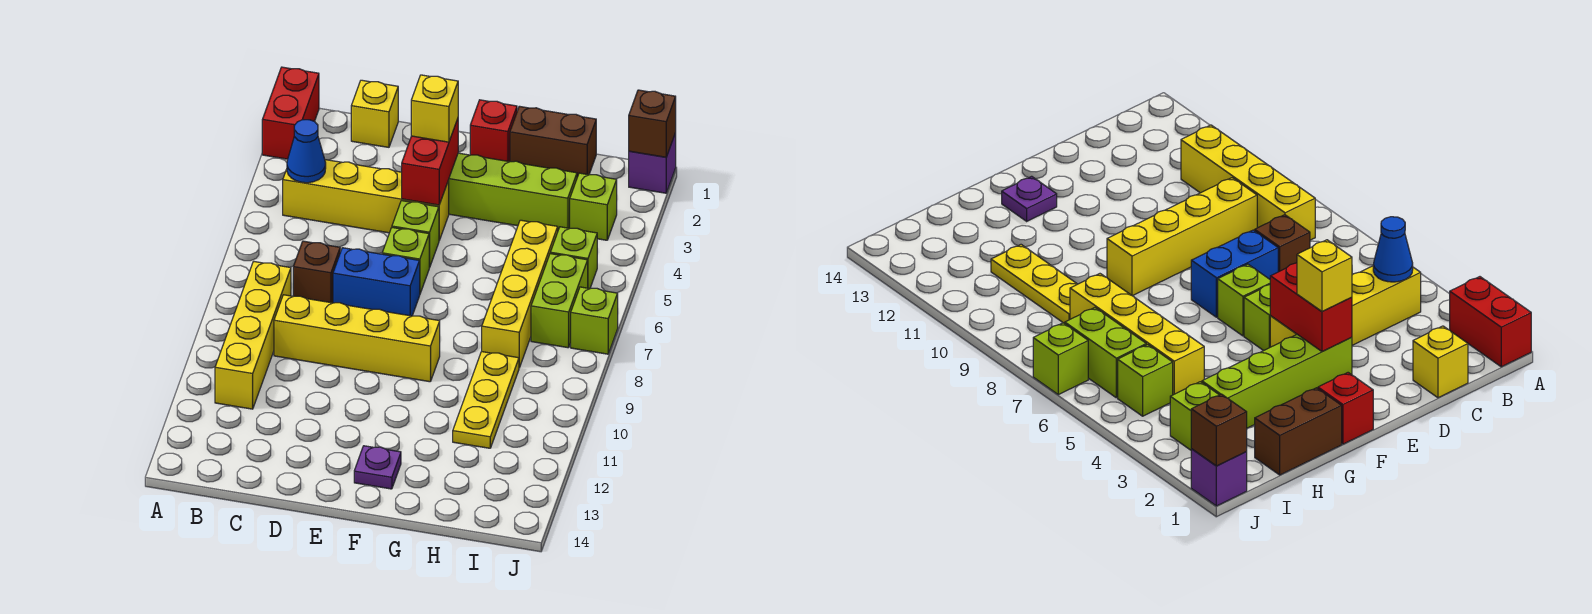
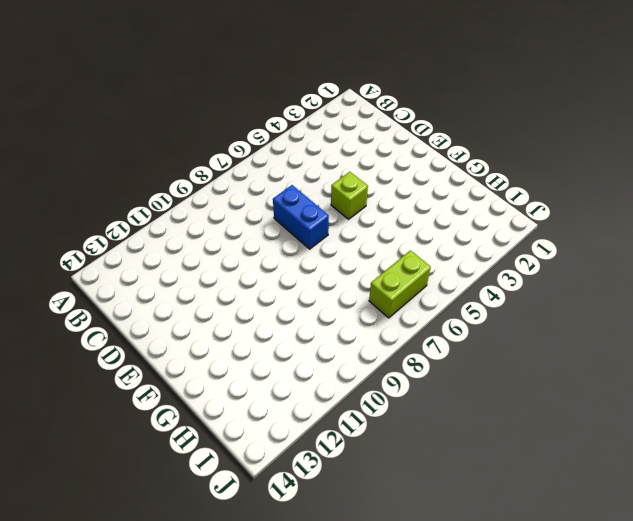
none -> red brick A1:A2 level 1
none -> yellow brick B4:E4 level 1
none -> yellow brick B8:B11 level 1

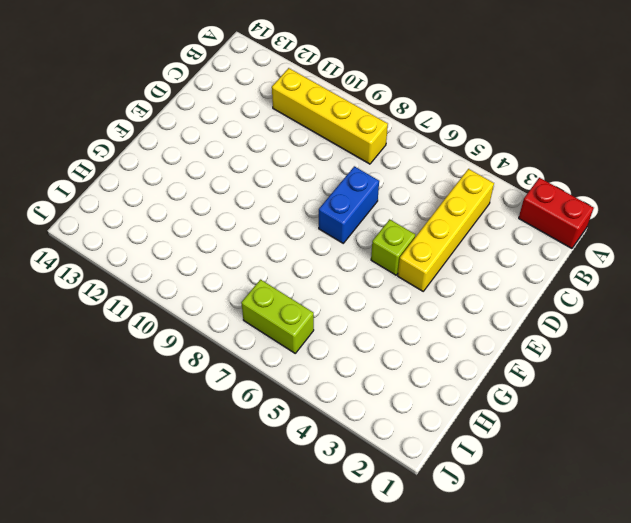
none -> yellow brick C1 level 1
none -> brown brick C7 level 1
none -> yellow brick C9:F9 level 1

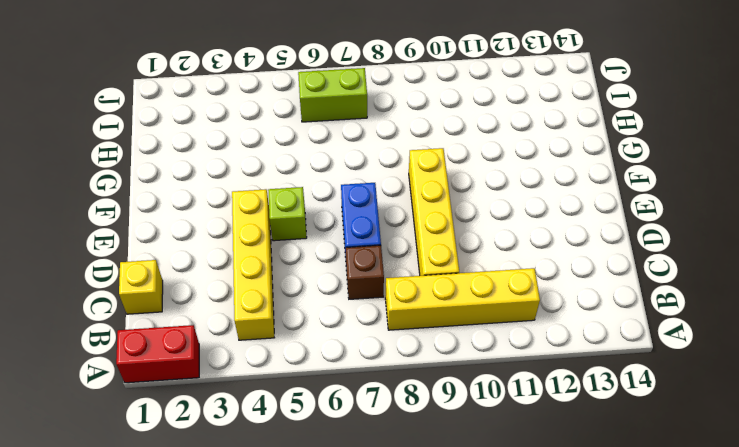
none -> lime brick E3:H3 level 1
none -> lime brick E6 level 1
none -> red brick F1 level 1

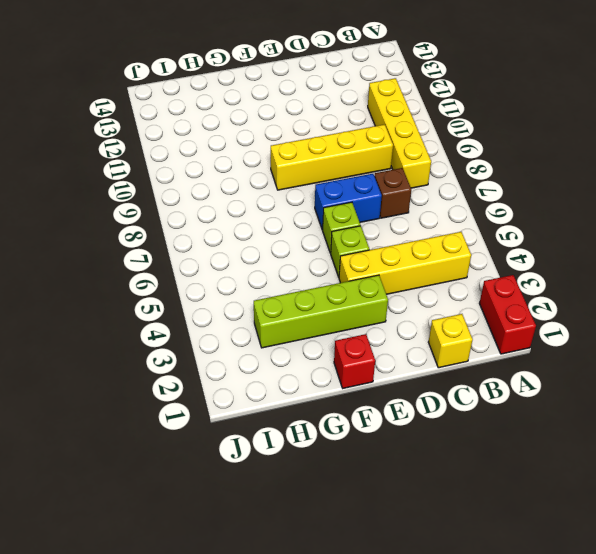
none -> purple plate F13 level 1
none -> brown brick G1:H1 level 1
none -> yellow brick H5:H8 level 1

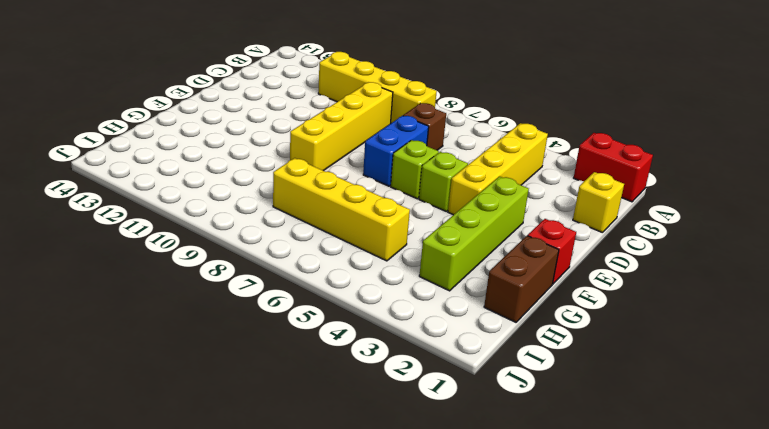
none -> purple plate F13 level 1
none -> yellow plate H9:H11 level 1
none -> lime brick I3 level 1

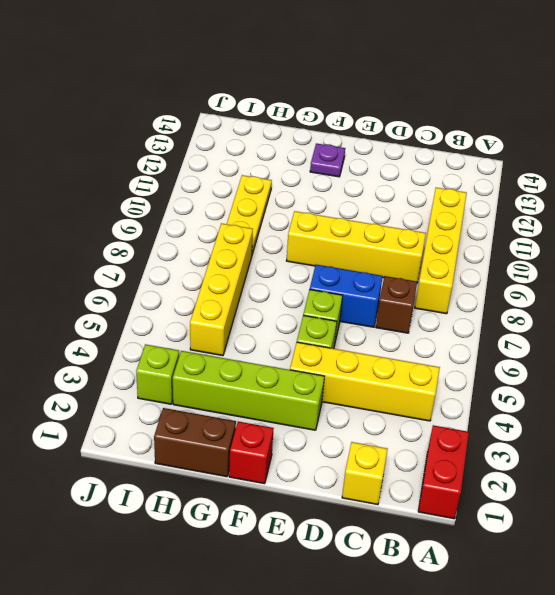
none -> lime brick I5 level 1
none -> lime brick I6:I7 level 1
none -> purple brick J1 level 1

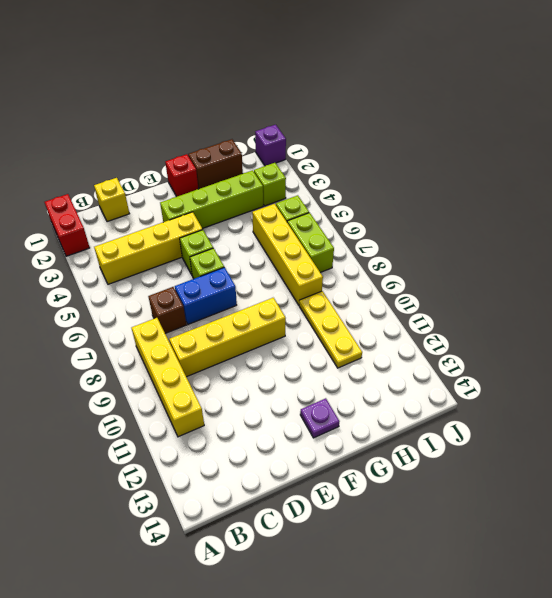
none -> lime brick J7 level 1
none -> blue cone B4 level 2
none -> red brick E3:E4 level 2

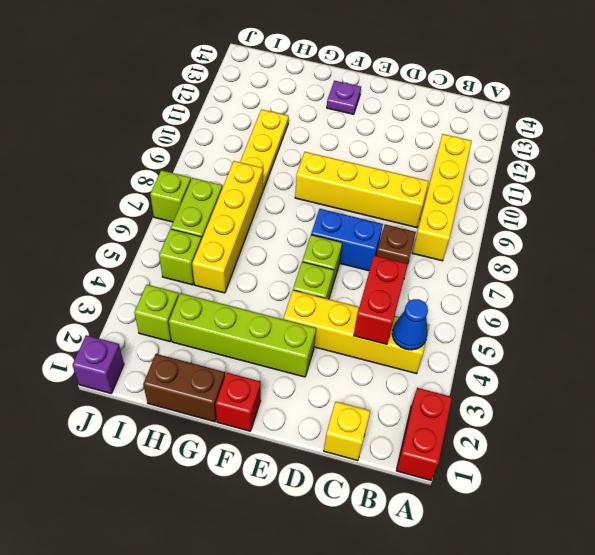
red brick C4:C5 level 2 -> red brick E3:E4 level 2
none -> brown brick J1 level 2
none -> yellow brick E3 level 3

